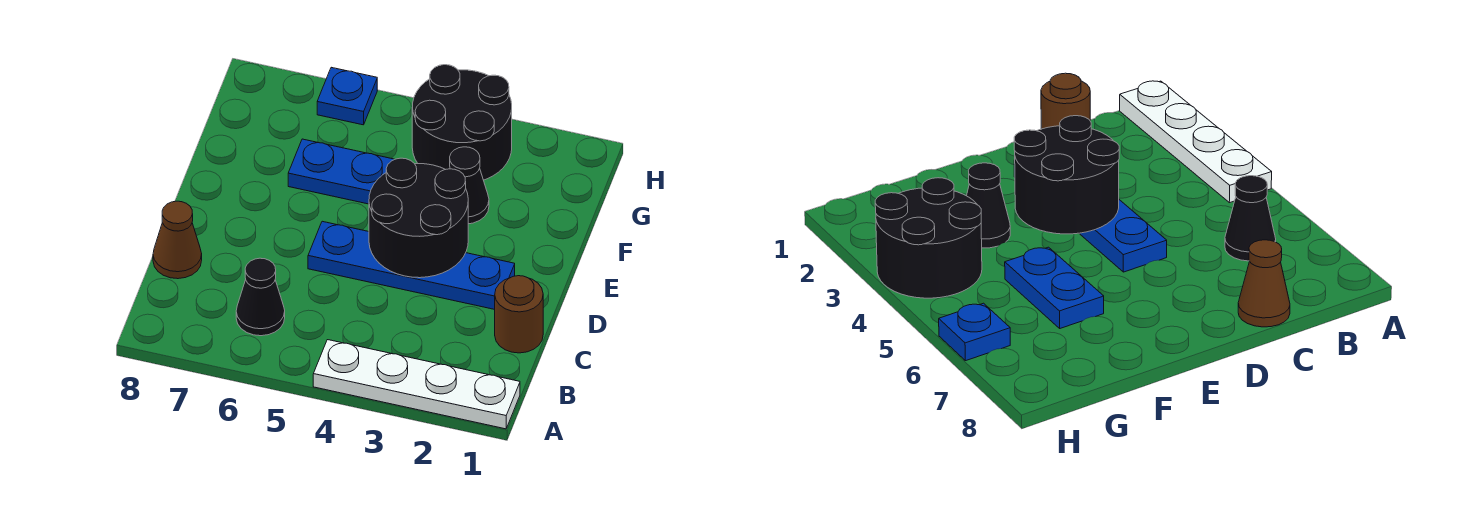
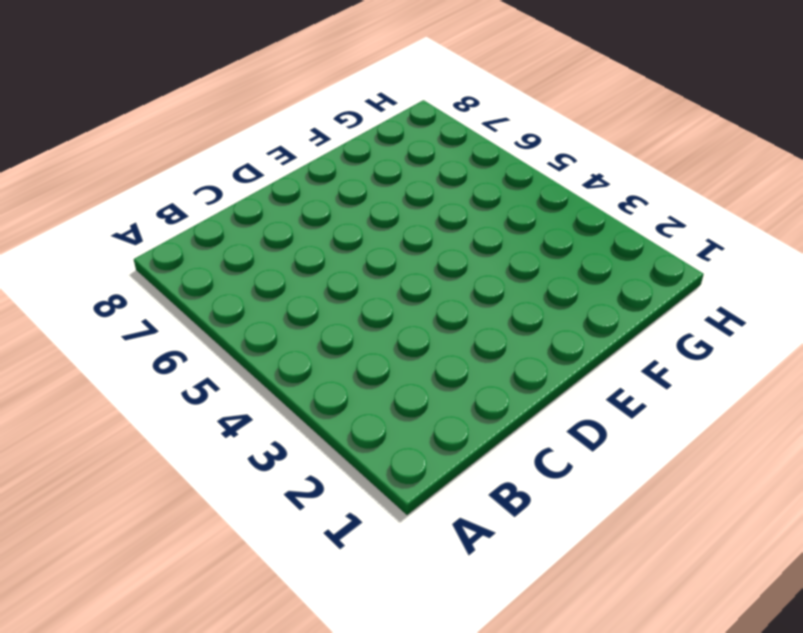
none -> white plate A1:A4 level 1
none -> black cone B6 level 1

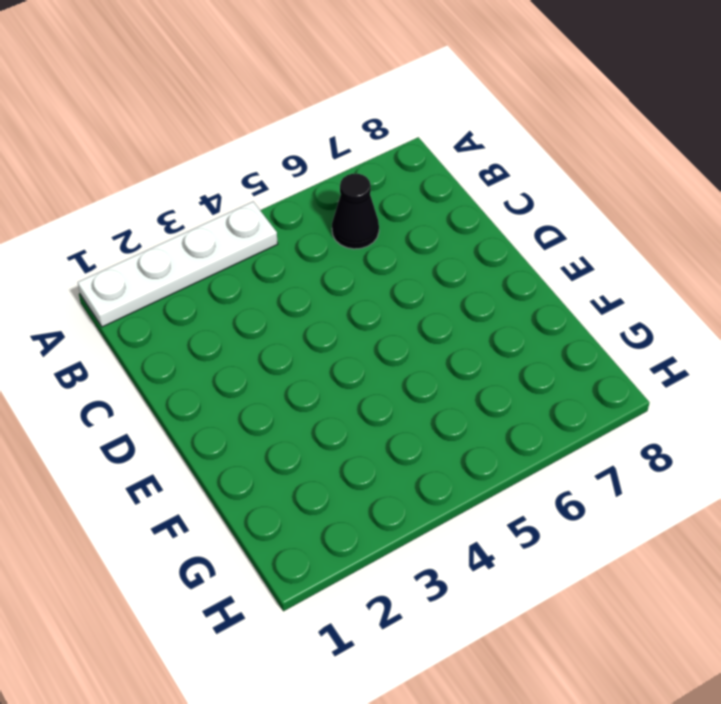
none -> brown round brick C1 level 1
none -> brown cone C8 level 1

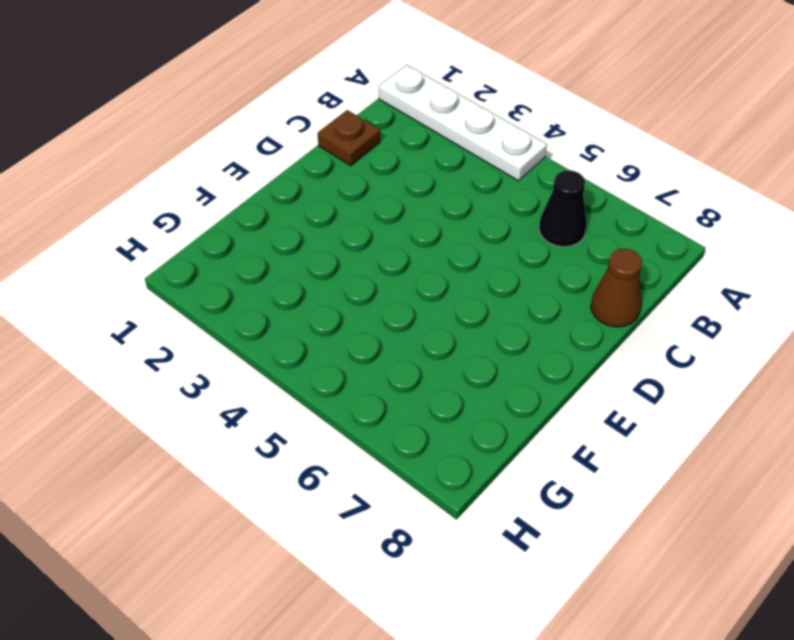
brown plate C1 level 1 -> brown round brick C1 level 1
none -> blue plate D2:D5 level 1
none -> black cone F3 level 1

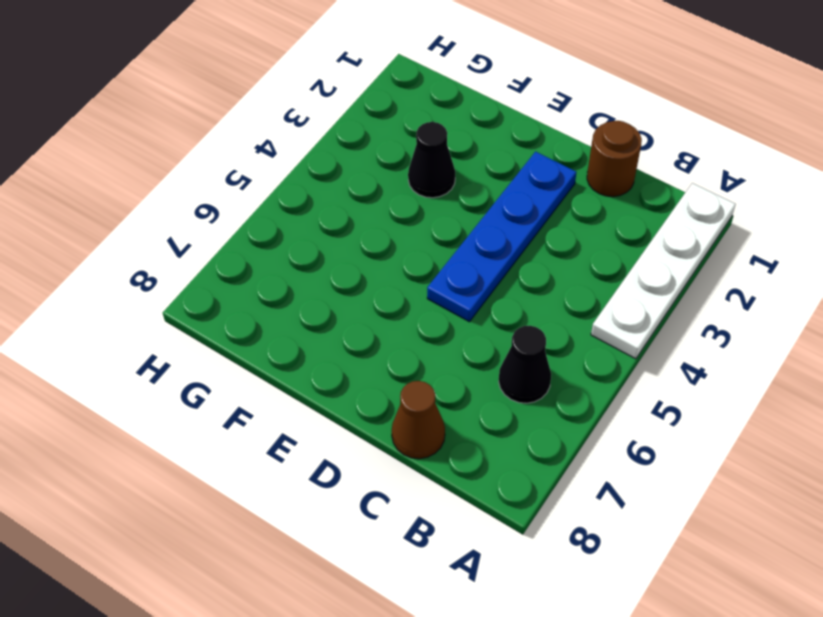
none -> blue plate F5:F6 level 1
none -> black round brick G3:H4 level 1

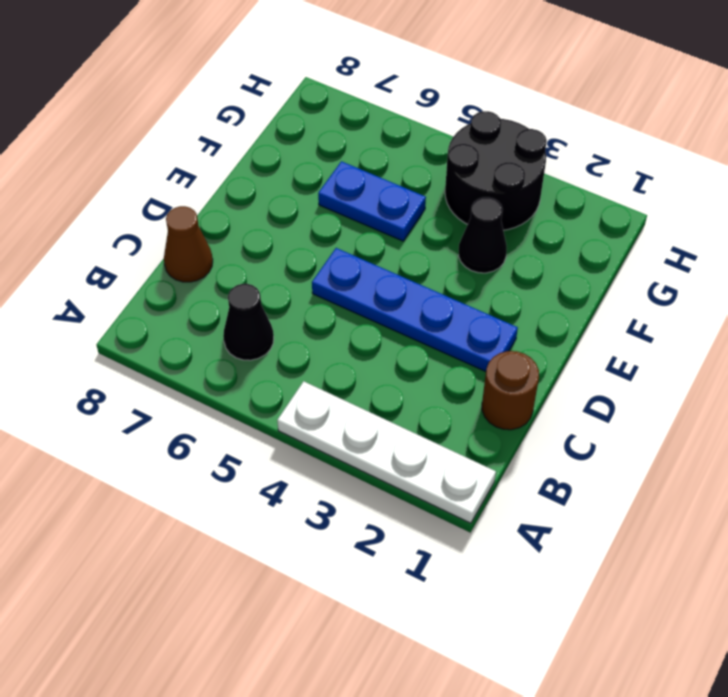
none -> blue plate H6 level 1
none -> black round brick D3:E4 level 2

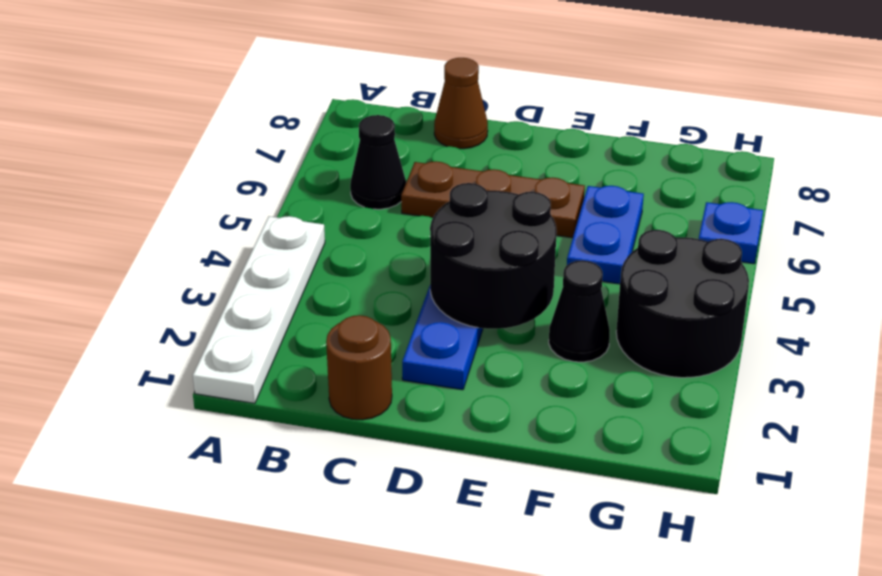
brown plate C6:E6 level 1 -> none

